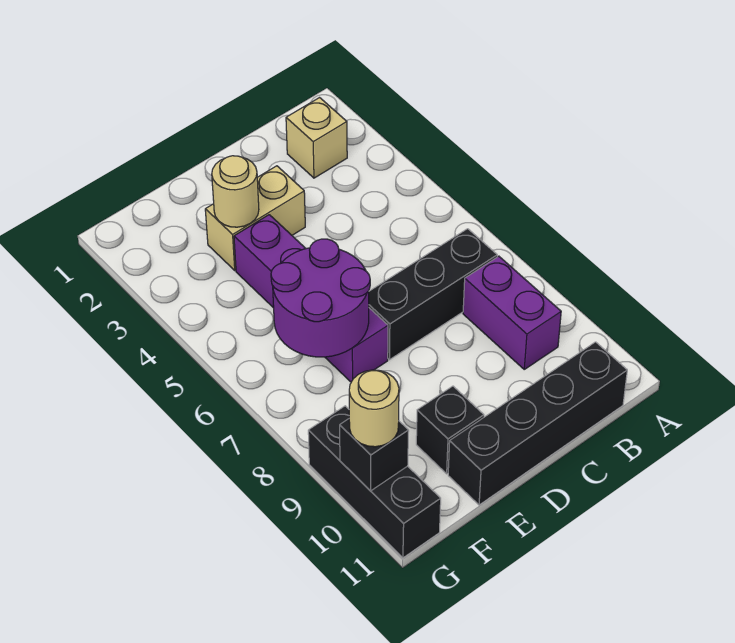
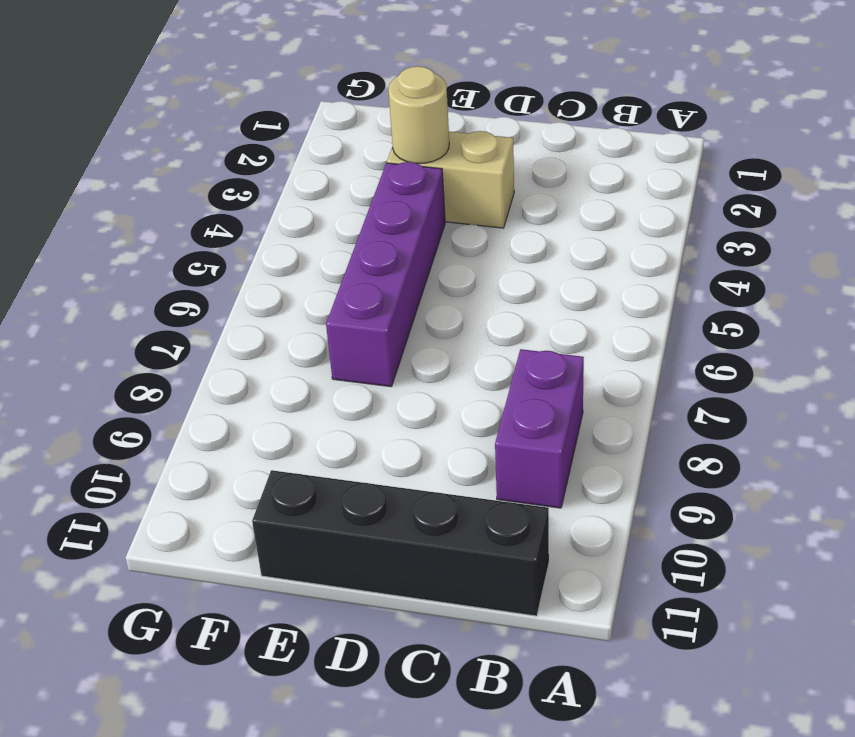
none -> tan brick B2 level 1
none -> black brick B7:D7 level 1
none -> black brick E10 level 1

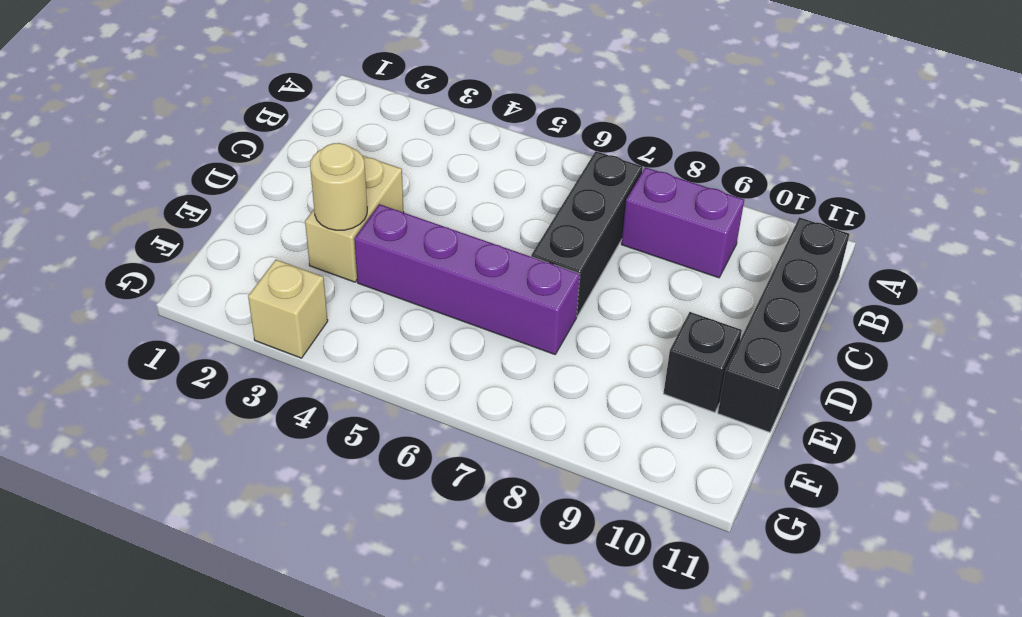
tan brick G3 level 1 -> tan brick B2 level 1
none -> black brick G9:G11 level 1
none -> purple round brick E6:F7 level 2
none -> black brick G10 level 2

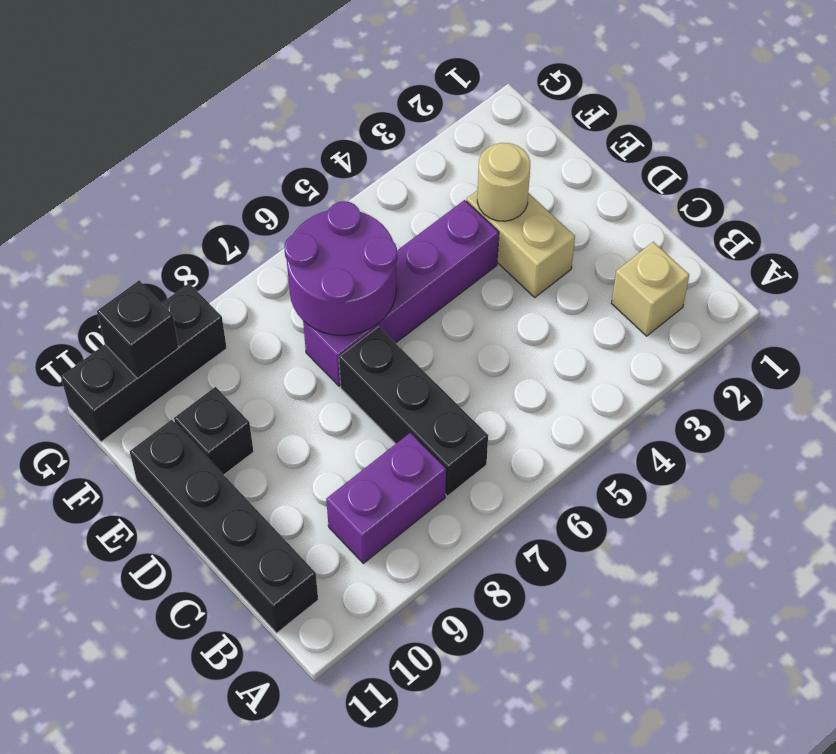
none -> tan round brick G10 level 3

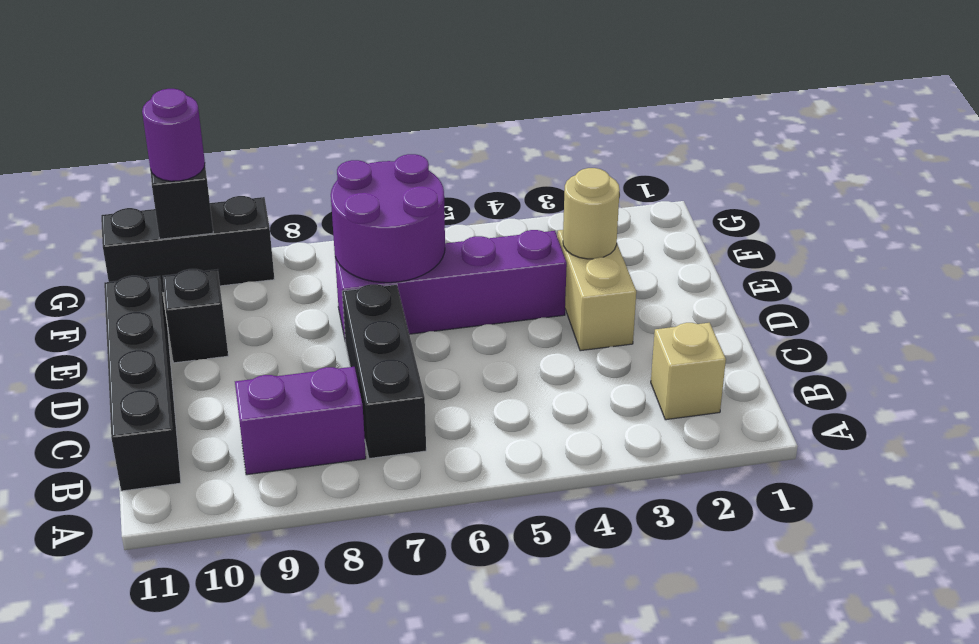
purple round brick G10 level 3 -> tan round brick G10 level 3

